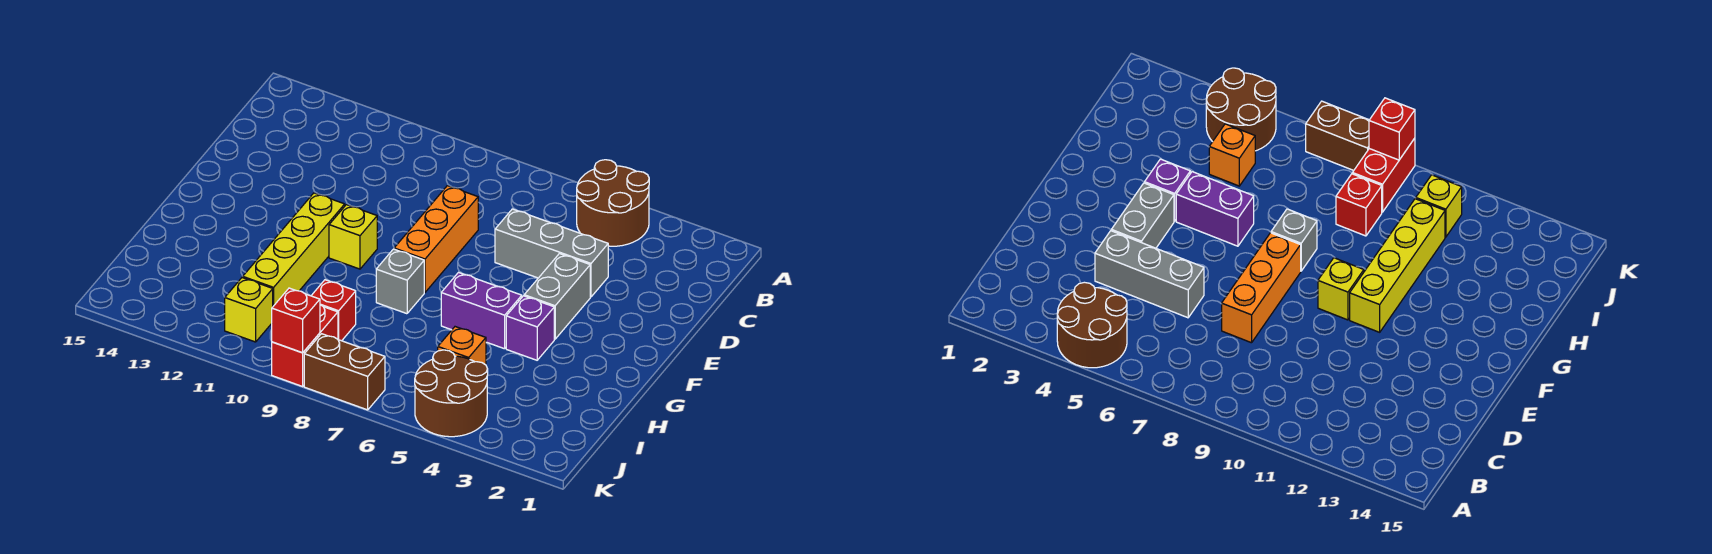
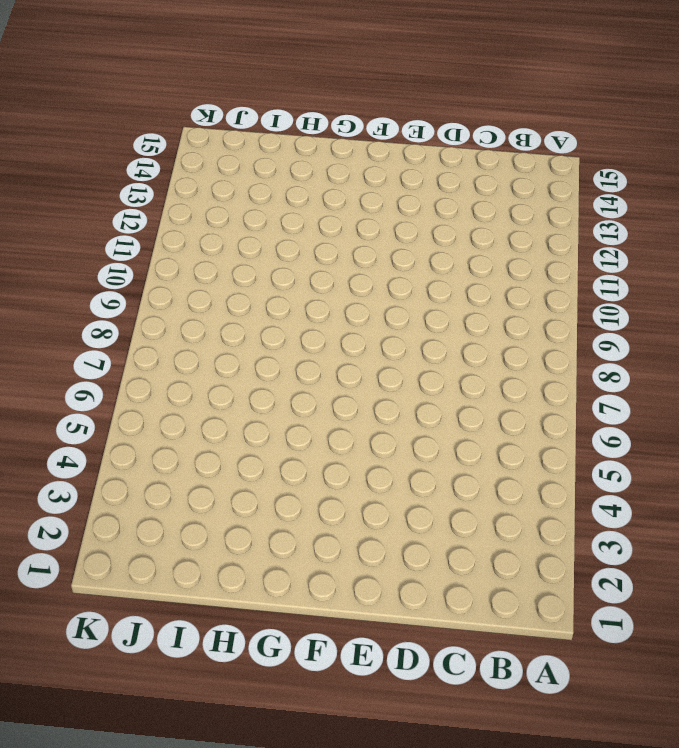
none -> brown round brick A4:B5 level 1
none -> grey brick D4:D6 level 1
none -> orange brick D8:F8 level 1

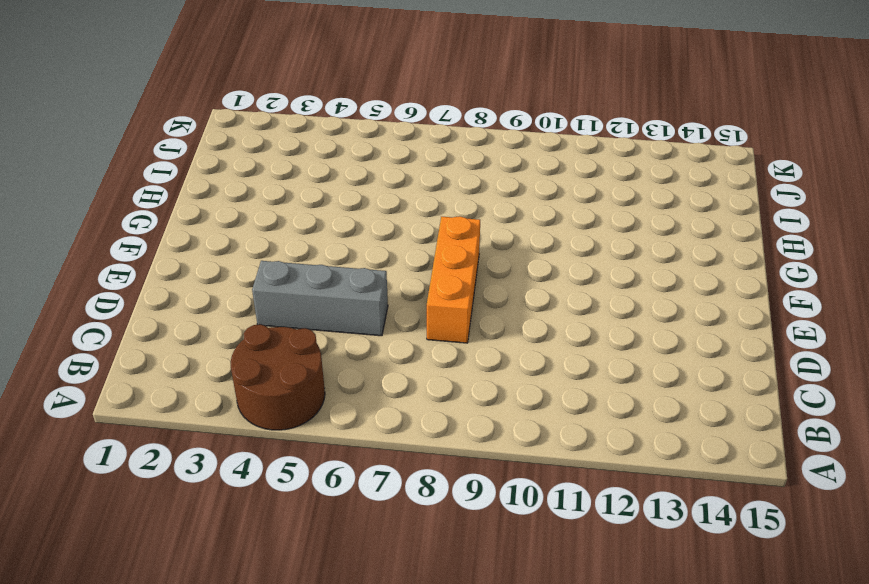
none -> grey brick E4:F4 level 1
none -> yellow brick F10 level 1
none -> yellow brick F11:I11 level 1

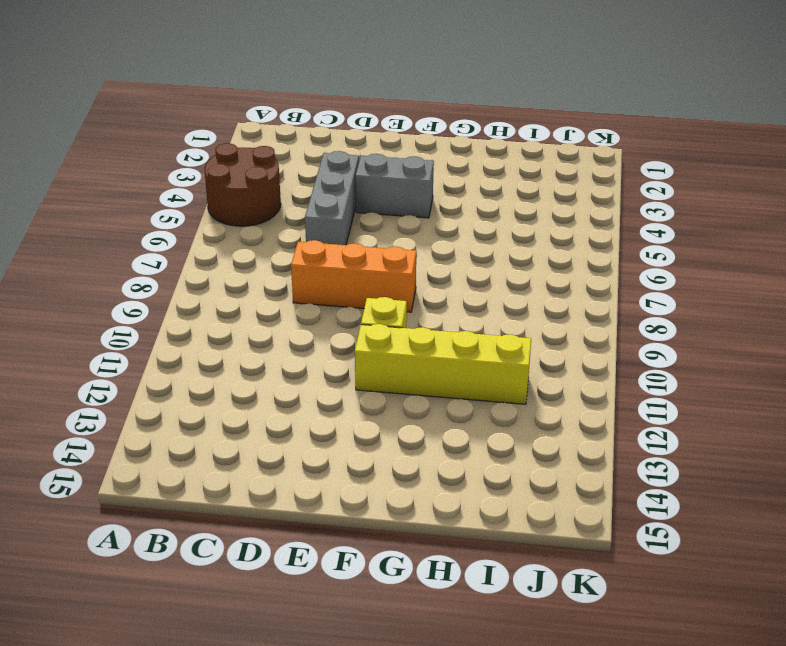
none -> purple brick G4 level 1
none -> purple brick G5:G6 level 1
none -> grey brick G8 level 1

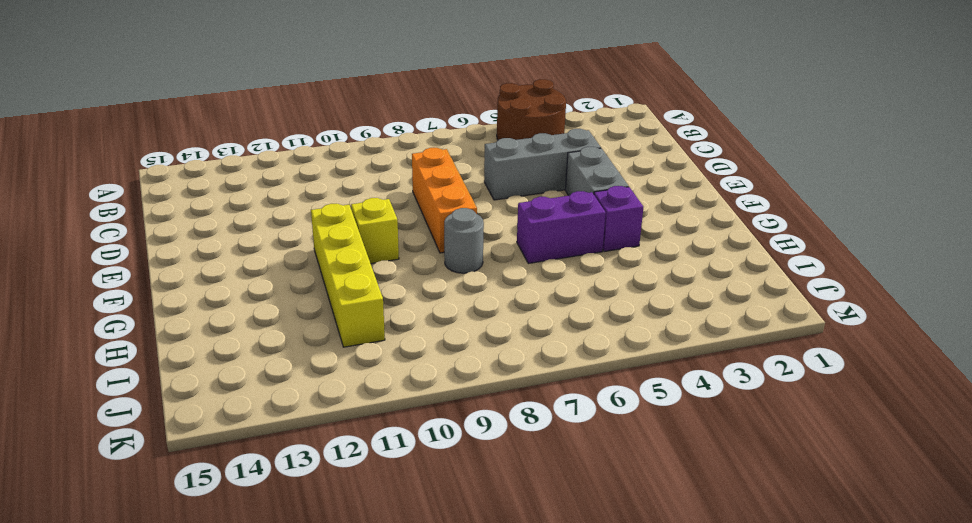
grey round brick G8 level 1 -> grey brick G8 level 1
none -> orange brick I5 level 1
none -> red brick I9 level 1
none -> brown round brick J4:K5 level 1

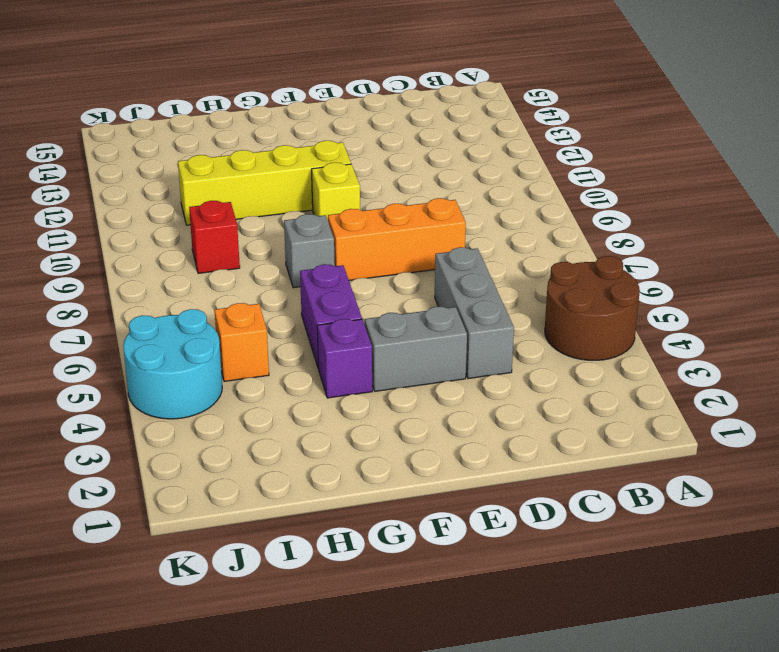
cyan round brick J4:K5 level 1 -> brown round brick J4:K5 level 1
none -> red brick J9:K9 level 1
none -> yellow brick J11 level 1
none -> brown brick K7:K8 level 1

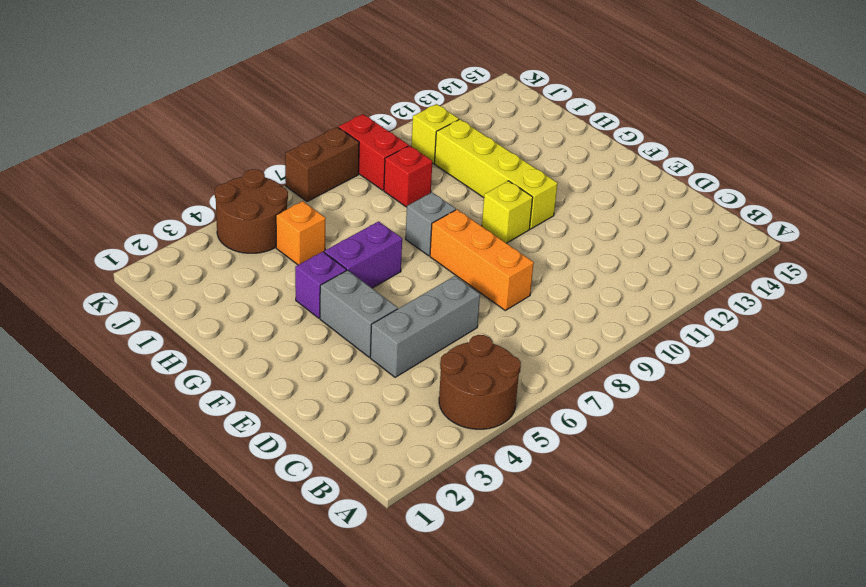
none -> red brick K9 level 2

